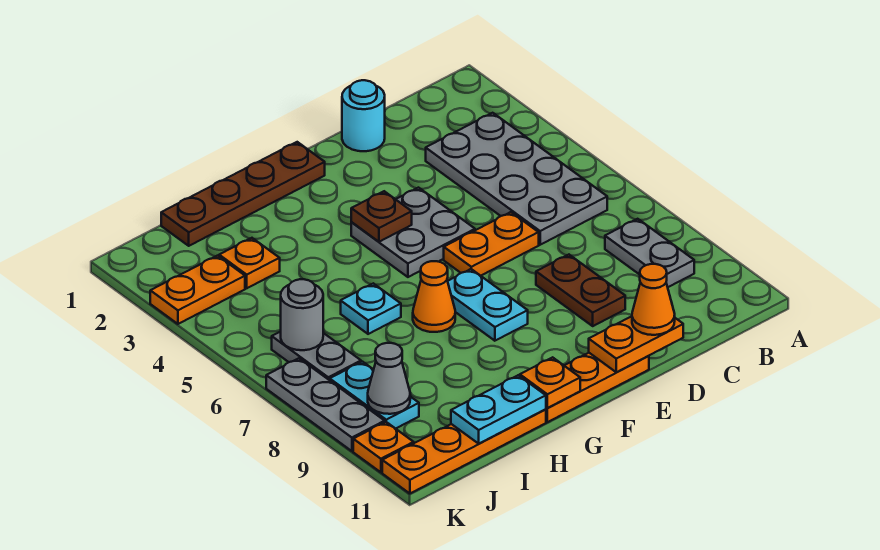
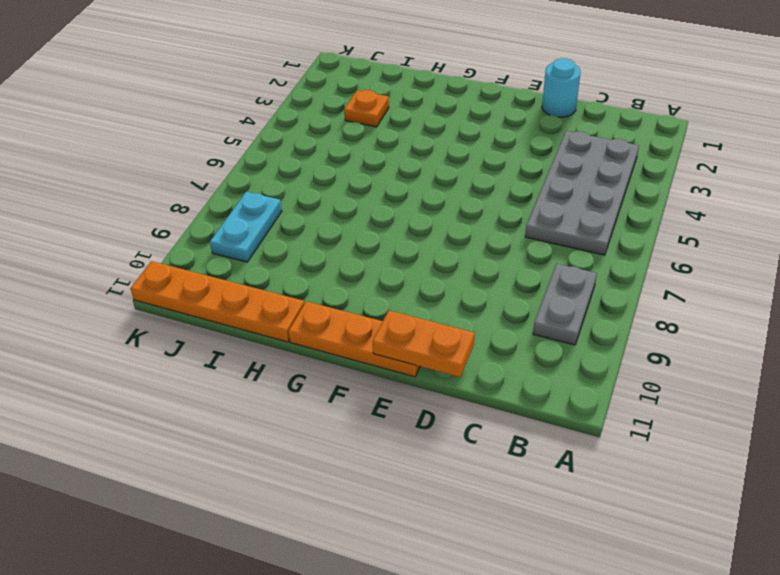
none -> orange plate D6:E6 level 1
none -> brown plate D8:D9 level 1
none -> grey plate E4:F5 level 1

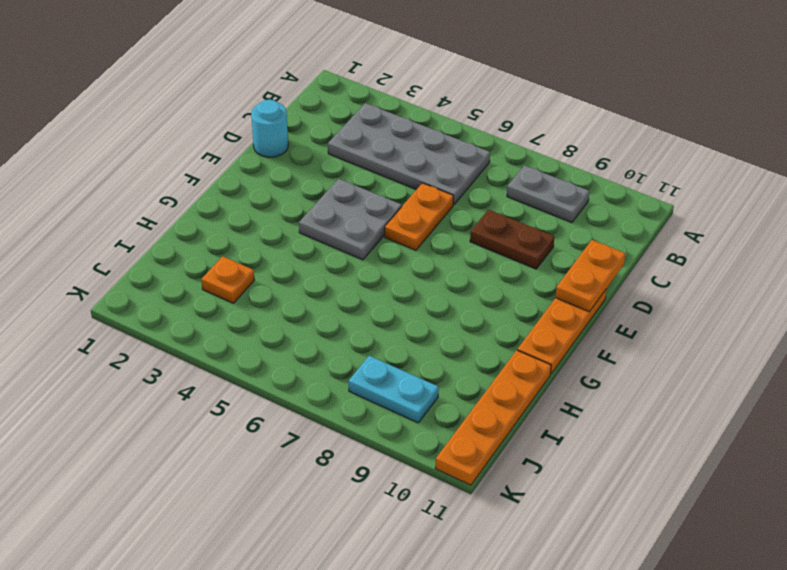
none -> brown plate F1:I1 level 1
none -> cyan plate F7:F8 level 1
none -> orange cone G7 level 1

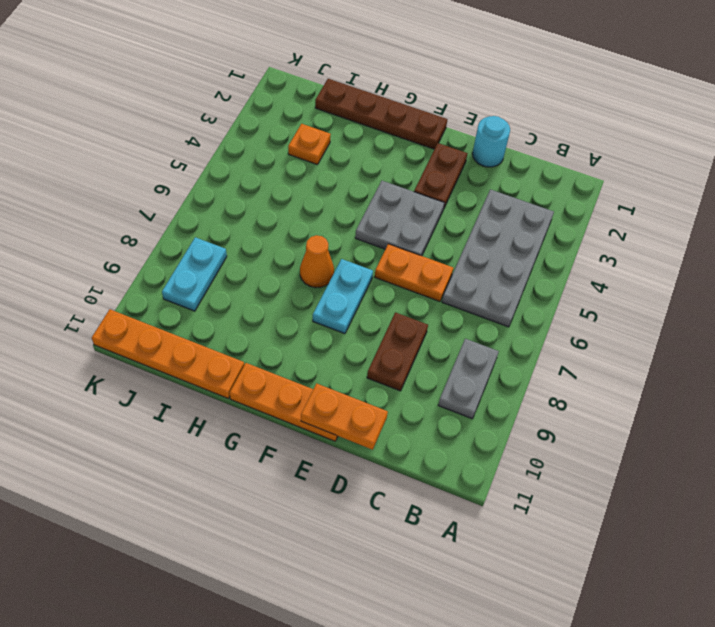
brown plate E2:E3 level 1 -> none
none -> cyan plate H6 level 1
none -> orange plate J3:K3 level 1
none -> grey plate J6:J7 level 1

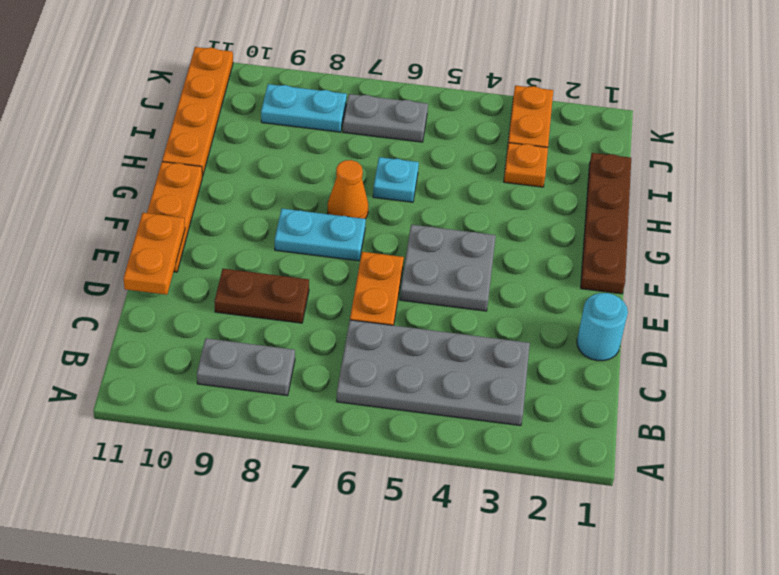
none -> grey plate K7:K9 level 1
none -> orange plate K10 level 1
none -> brown plate F4 level 2

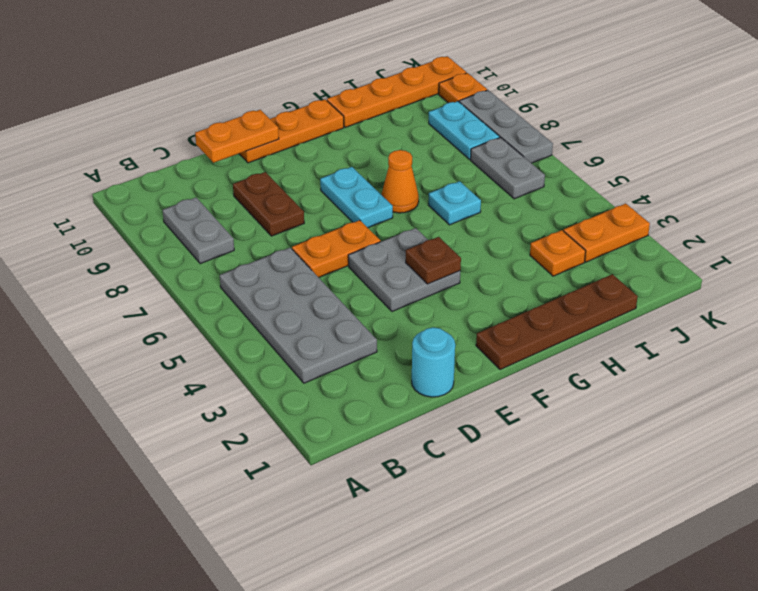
none -> orange plate G11 level 2
none -> cyan plate H11:I11 level 2
none -> grey round brick J6 level 2

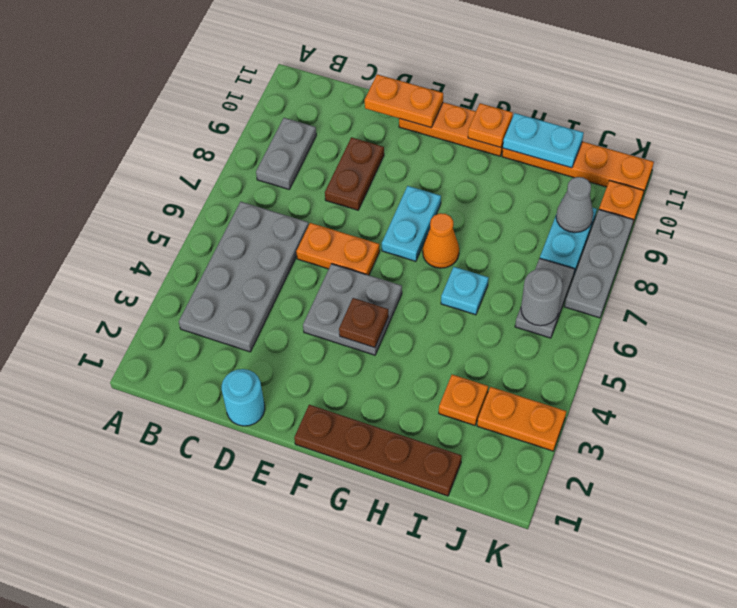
none -> orange cone D11 level 3

